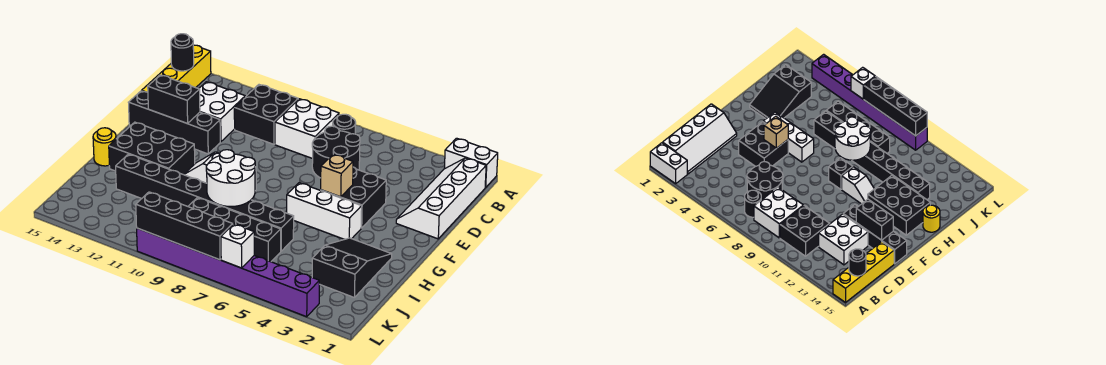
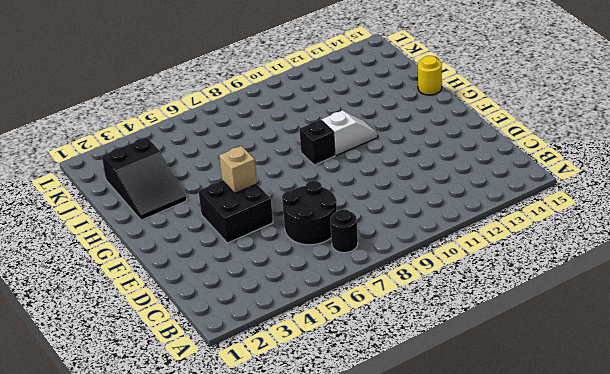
none -> white brick A1:A2 level 1
none -> yellow brick A15:D15 level 1
none -> white slope B1:E2 level 1 top 1

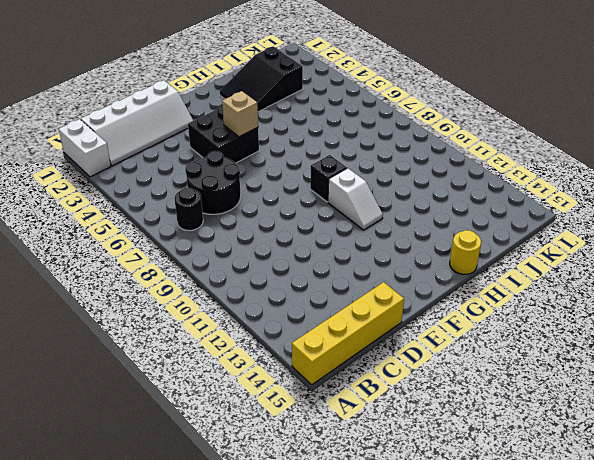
none -> white brick B8:C9 level 1
none -> black brick B10:C11 level 1
none -> white brick C12:D13 level 1

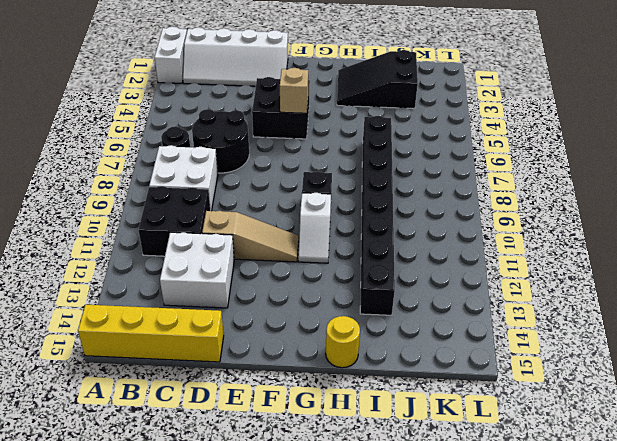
tan slope D11:F11 level 1 top D -> none
none -> black brick E12:E15 level 1
none -> white brick G4:G6 level 1
none -> black brick G12:H14 level 1

